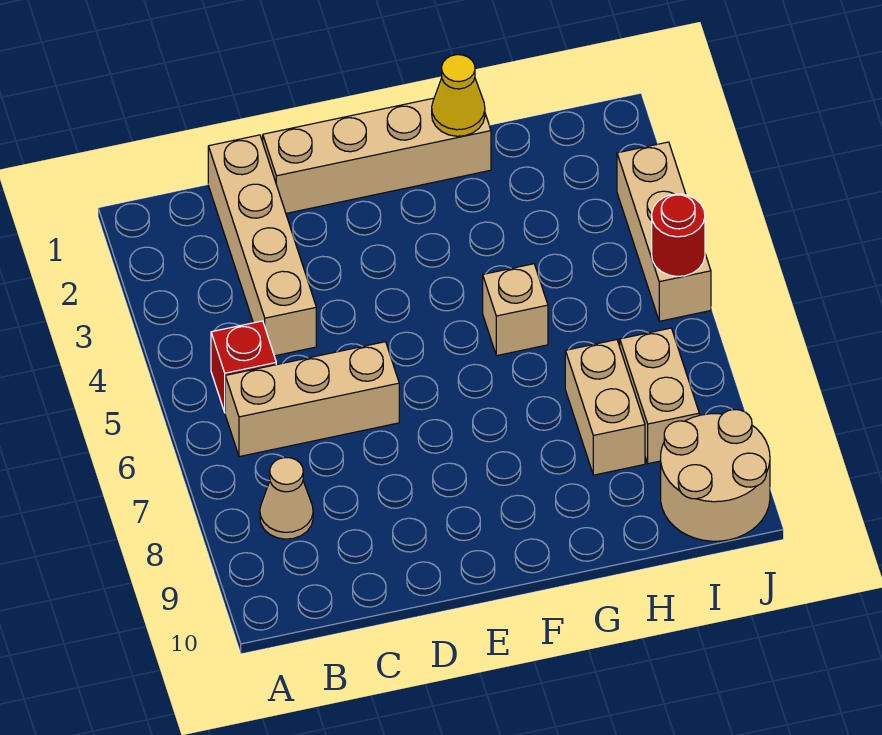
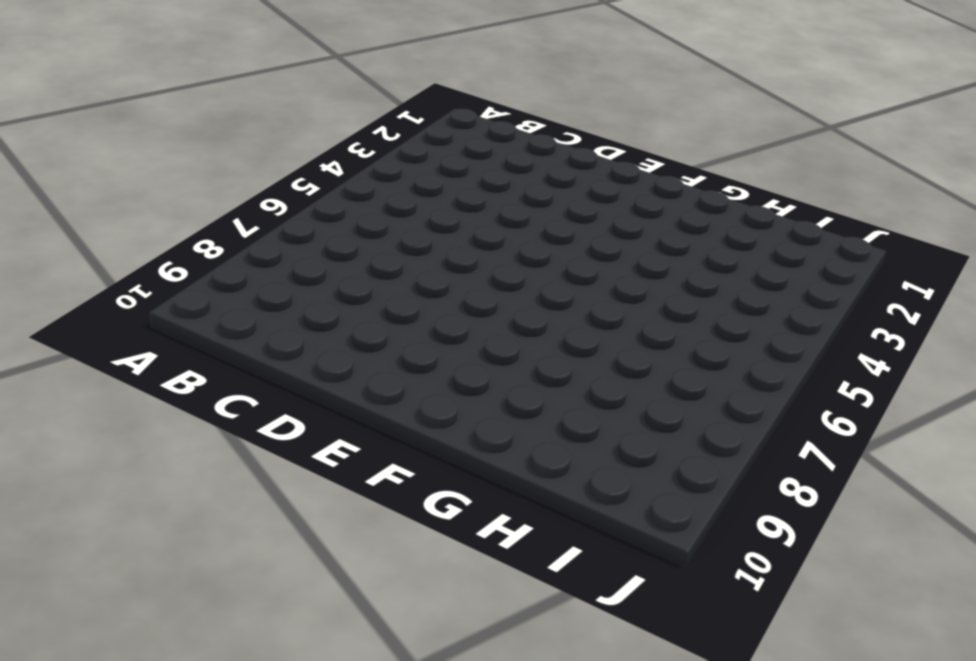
none -> red brick B5 level 1
none -> tan brick B6:D6 level 1
none -> tan cone B8 level 1

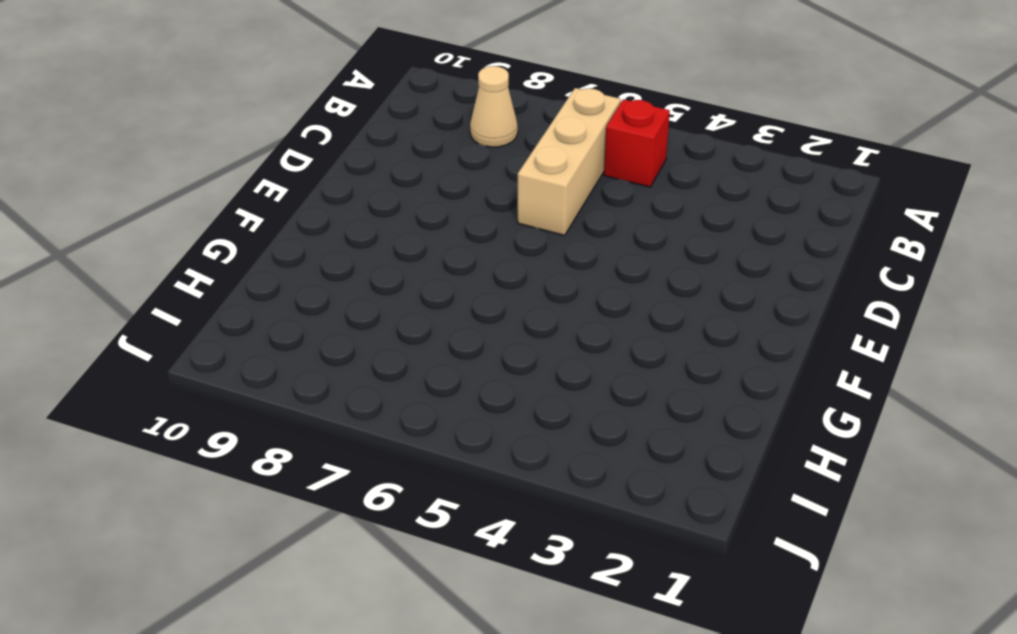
none -> tan brick C1:C4 level 1
none -> tan brick D1:G1 level 1
none -> tan brick G5 level 1

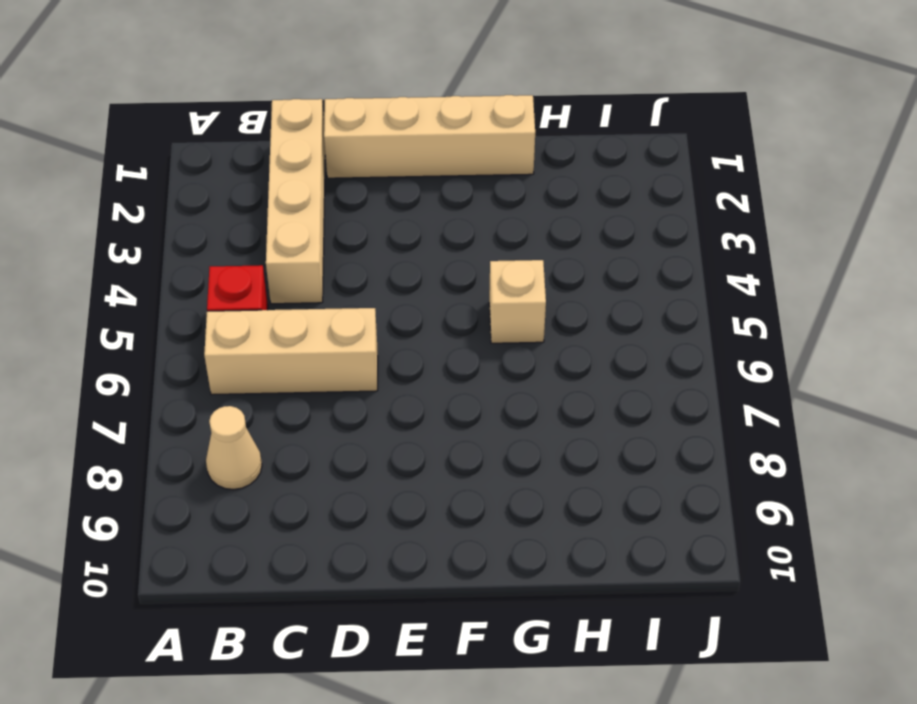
none -> tan brick H7:H8 level 1
none -> tan brick I7:I8 level 1
none -> tan round brick I9:J10 level 1

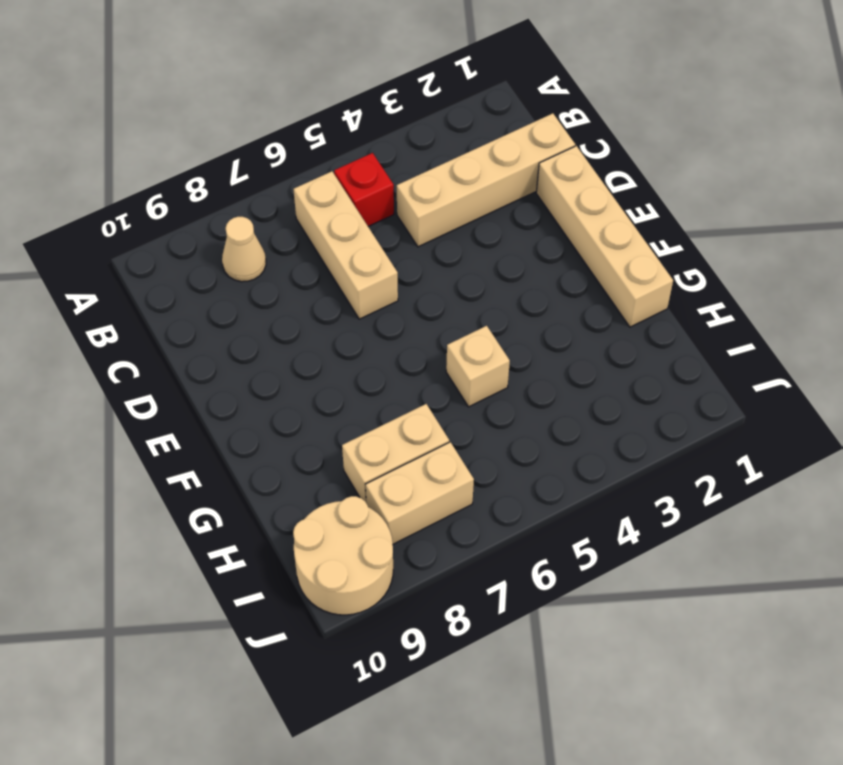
none -> tan brick J3:J5 level 1
none -> yellow cone G1 level 2
none -> red round brick J5 level 2

